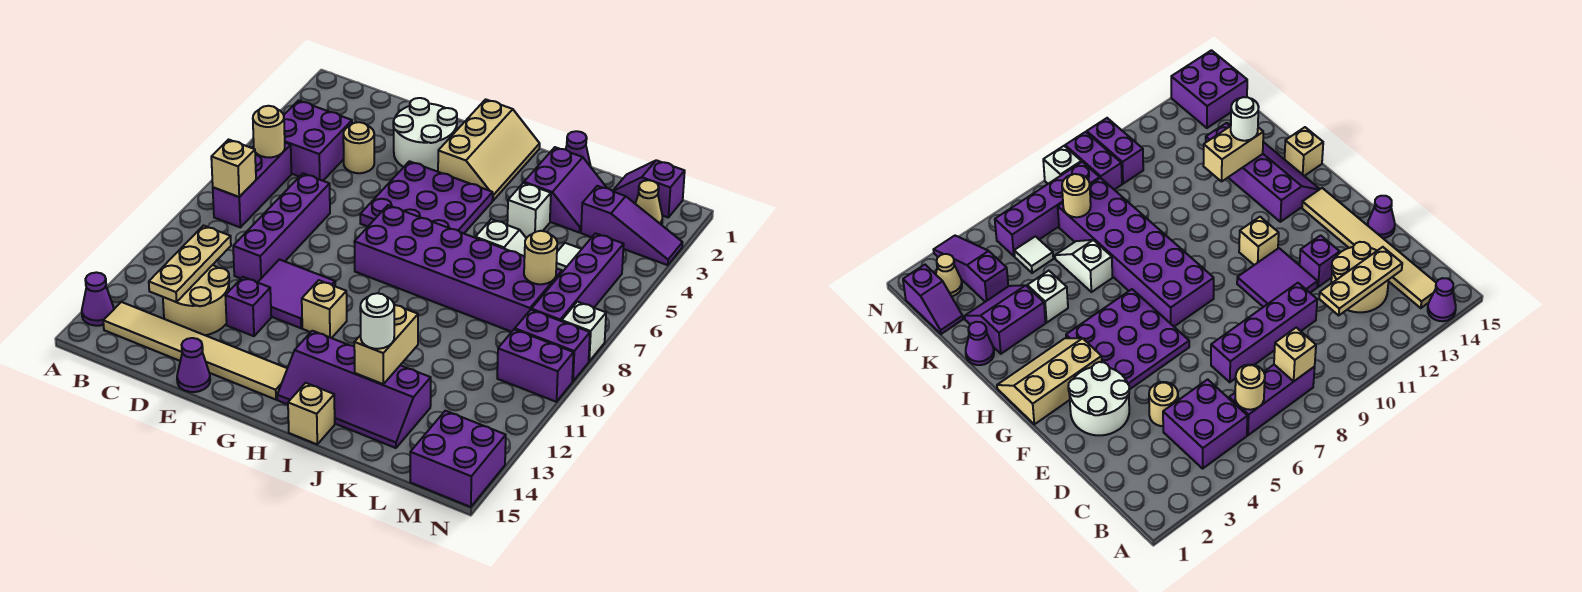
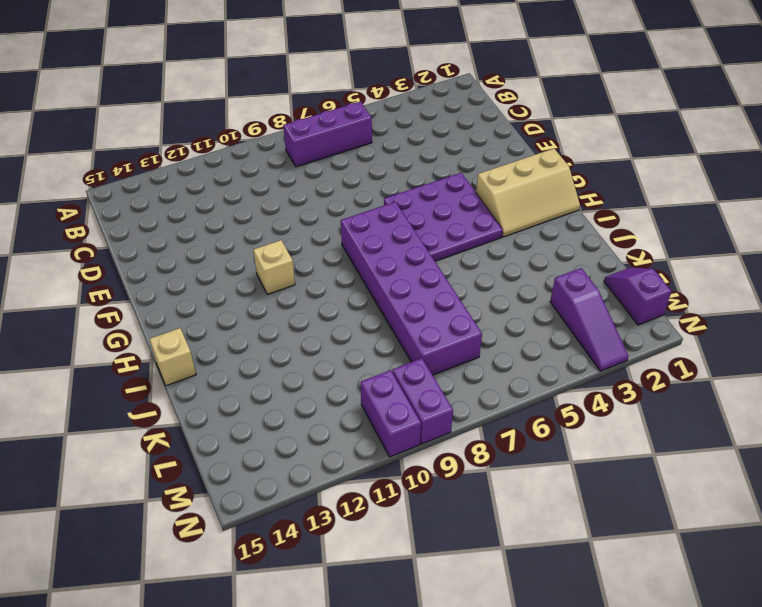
none -> purple cone A14 level 1
none -> purple brick B4:C5 level 1
none -> tan tile B14:G14 level 1
none -> tan round brick C12:D13 level 1

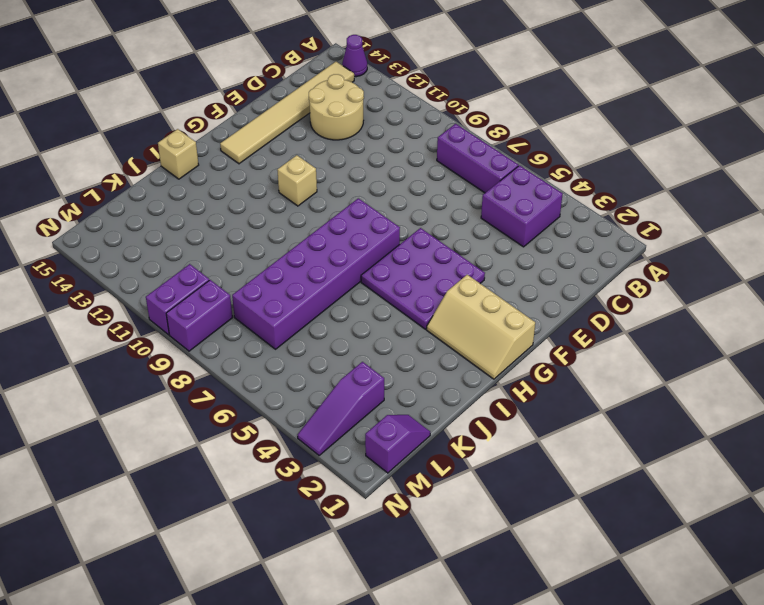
none -> tan round brick D4 level 1
none -> purple brick D7:D10 level 1
none -> white round brick E2:F3 level 1
none -> purple tile E10:F11 level 1

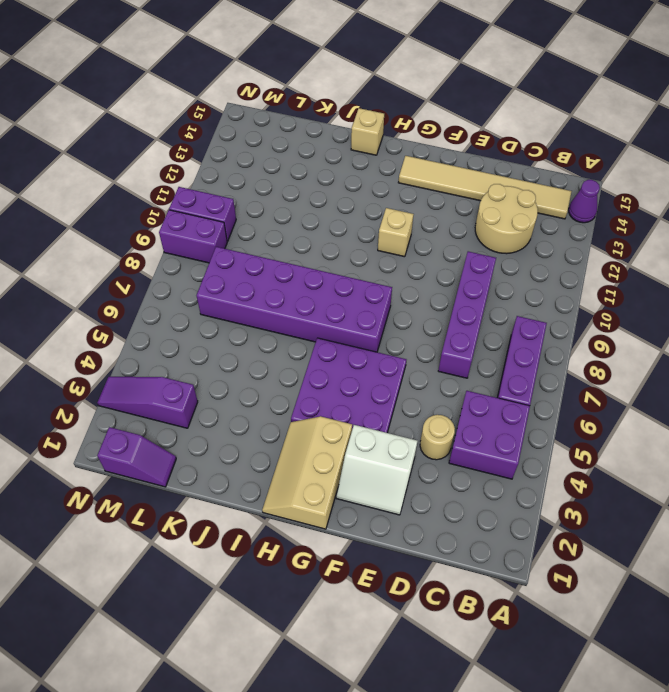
white slope E2:F3 level 1 top 3 -> white round brick E2:F3 level 1
none -> purple tile E10:F11 level 1
none -> purple brick E12 level 1
none -> purple cone E15 level 1
none -> purple slope H13:K14 level 1 top 13

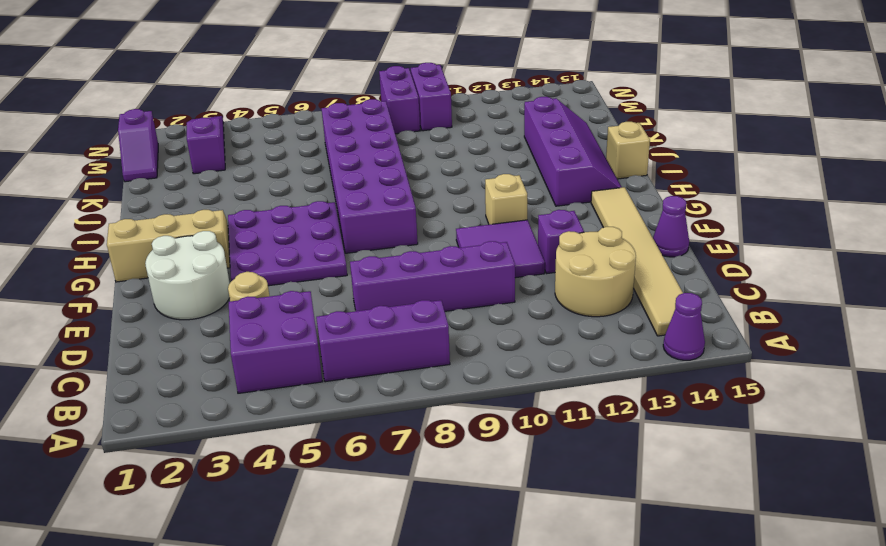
none -> purple cone J1 level 1
none -> purple slope J2:K3 level 1 top J
none -> white brick J4 level 1
none -> white slope J6:K6 level 1 top J

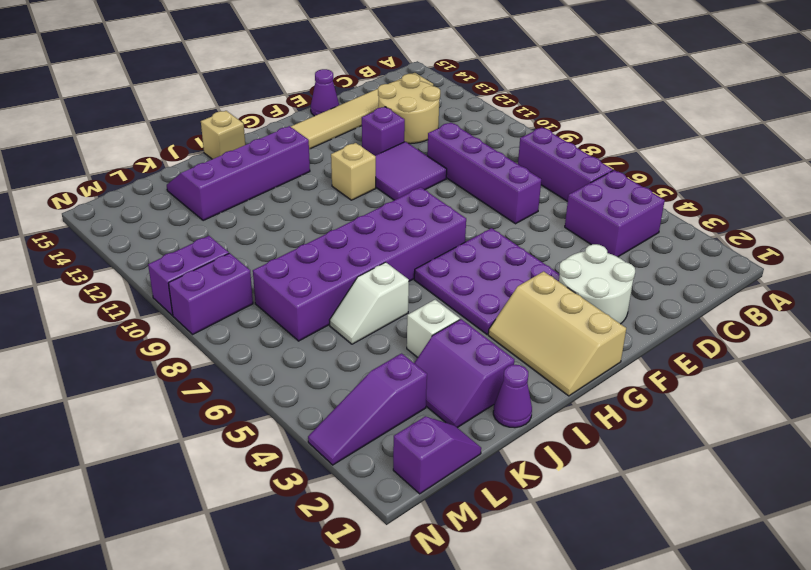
none -> purple cone A14 level 1
none -> tan round brick D4 level 1
none -> white tile L5 level 1
none -> tan cone M2 level 1

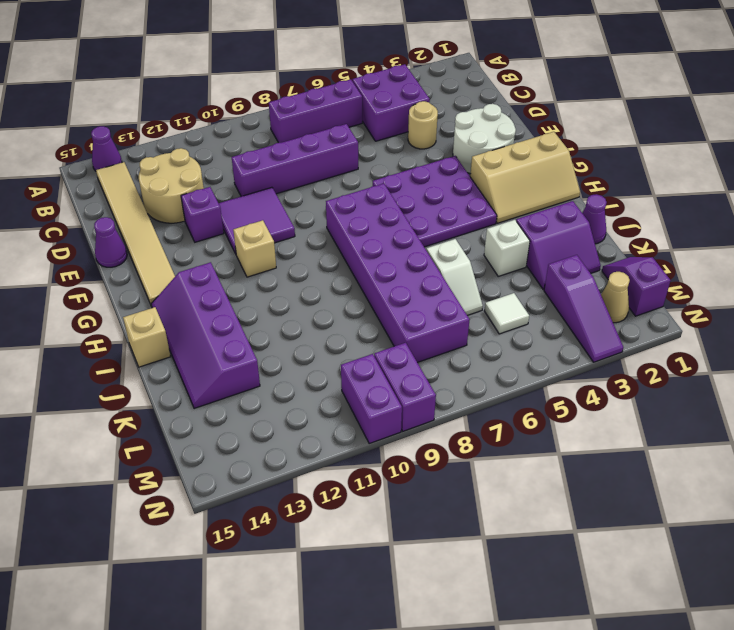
none -> purple brick M5:M8 level 1
none -> purple brick M14:N15 level 1
none -> white brick N8 level 1
none -> tan round brick B6 level 2

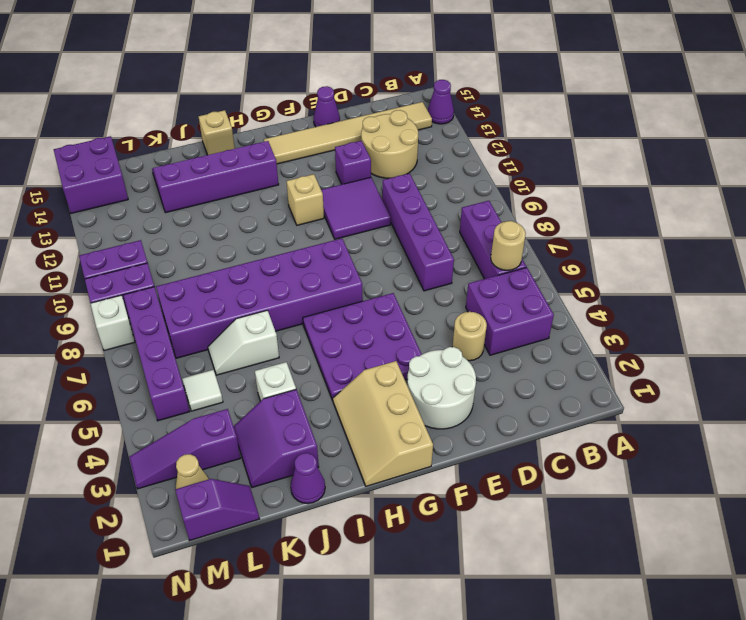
none -> tan brick B8 level 2
none -> tan plate C11:C13 level 2
none -> tan brick J12:J13 level 2
none -> tan round brick L7 level 2

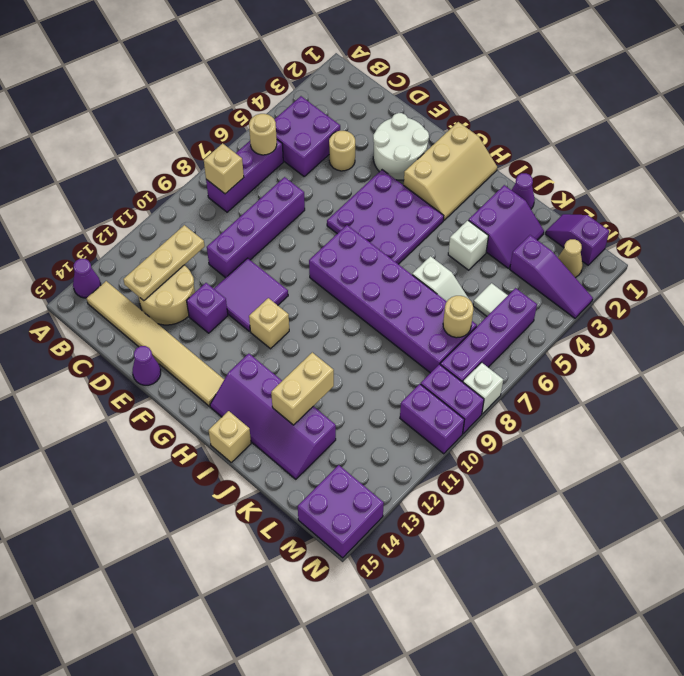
none -> white round brick J13 level 3

